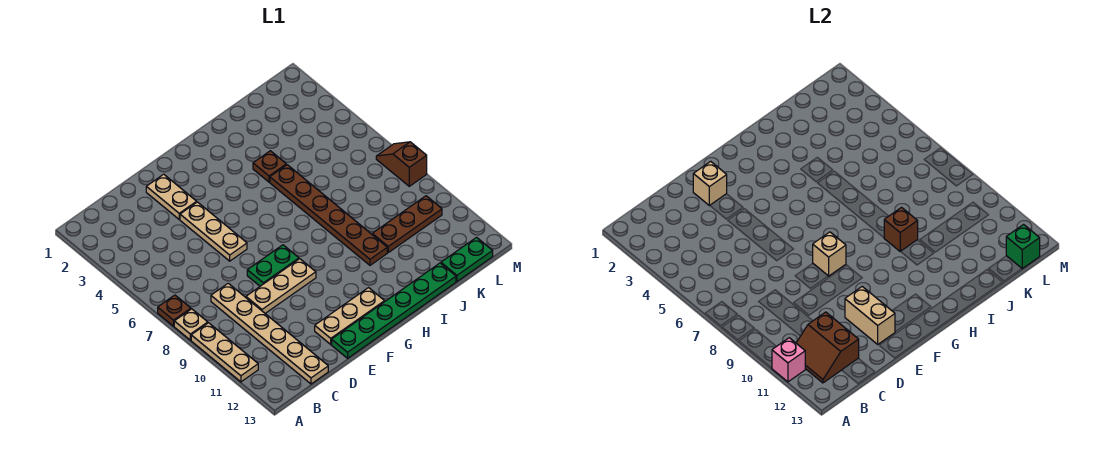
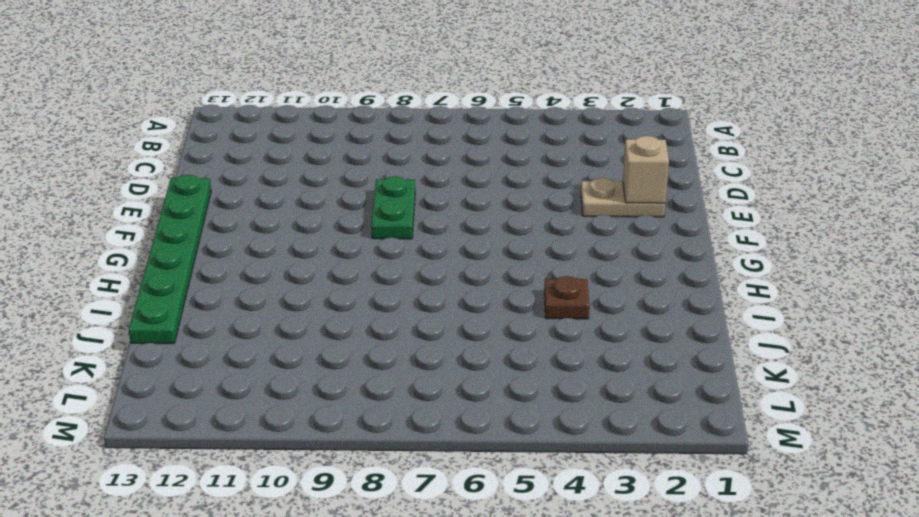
none -> brown plate A7 level 1
none -> tan plate A8 level 1
none -> tan plate A9:A11 level 1

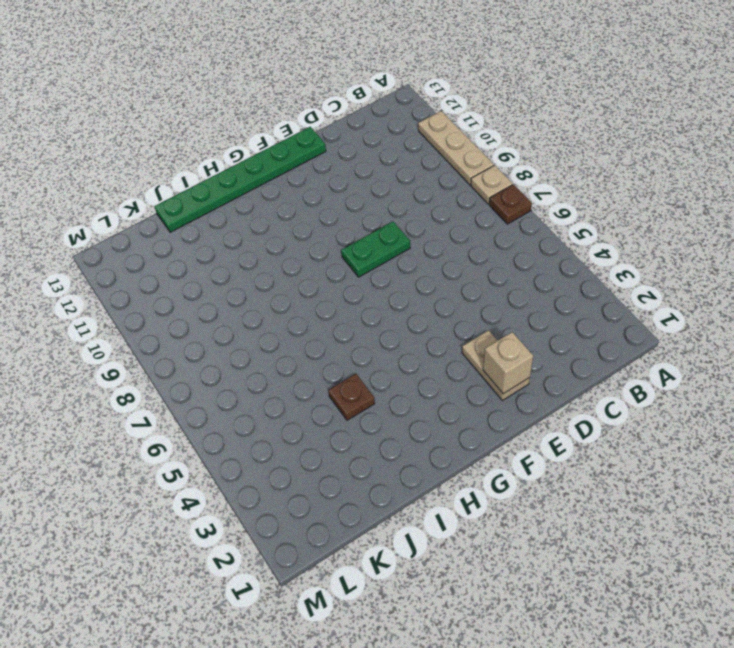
none -> tan plate C8:C13 level 1
none -> tan plate D9:F9 level 1
none -> tan plate E4:E6 level 1

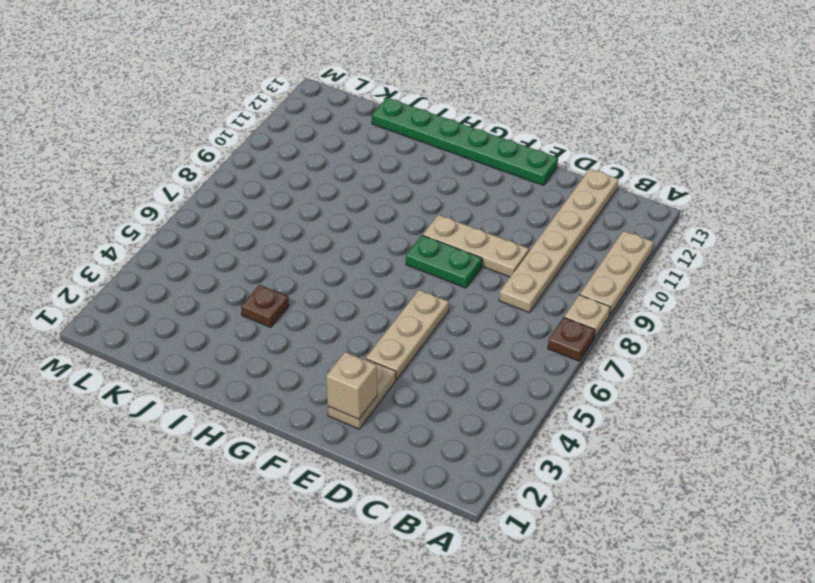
none -> tan plate E12:G12 level 1
none -> brown plate I5:I10 level 1
none -> brown plate J10:L10 level 1

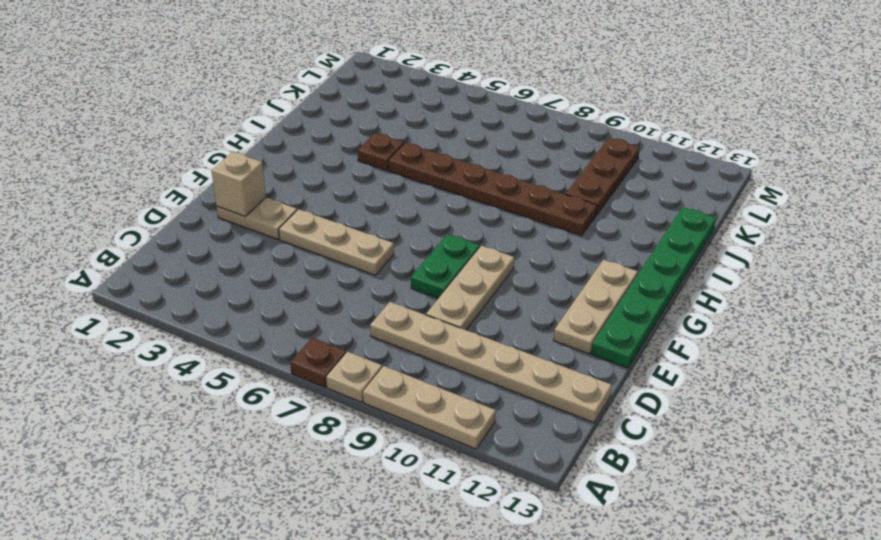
none -> green plate K13:L13 level 1
none -> brown slope M7:M8 level 1 top 8
none -> pink brick A11 level 2

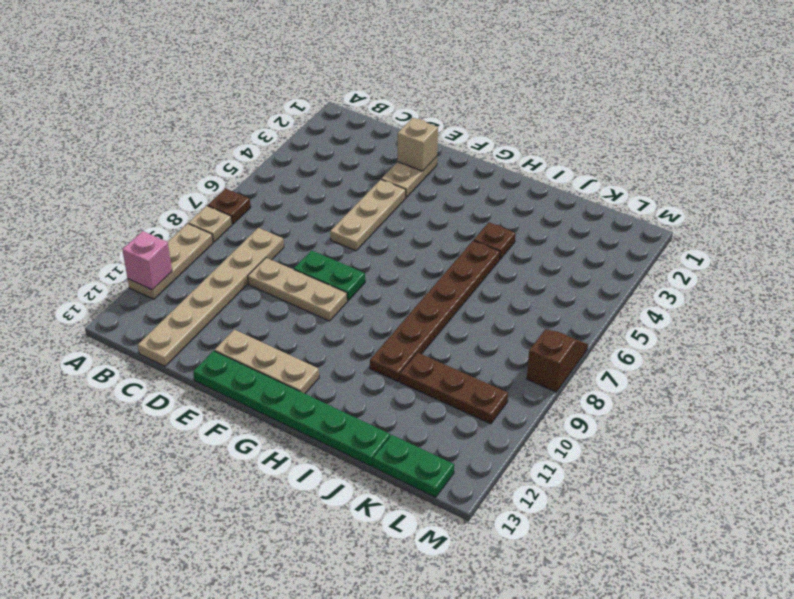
none -> brown slope B11:C12 level 2 top C
none -> tan brick E11:E12 level 2
none -> tan brick F8 level 2

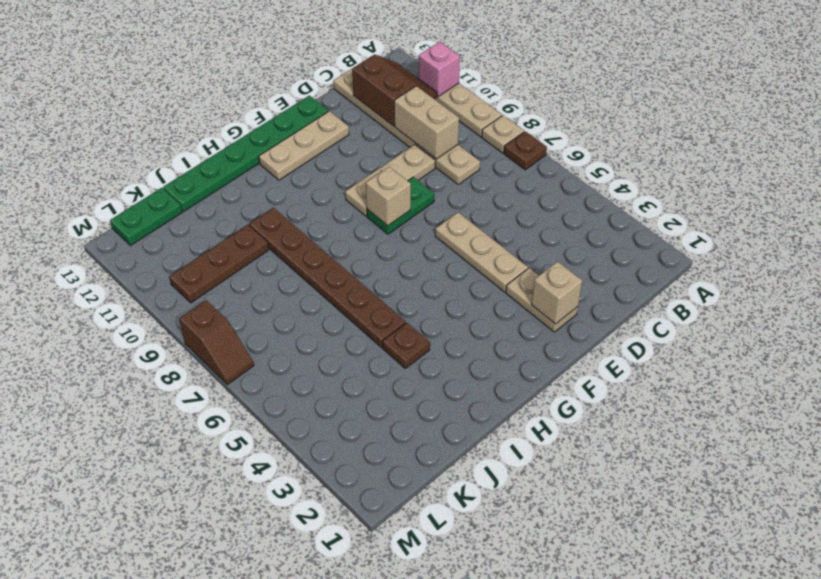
tan brick C9:C10 level 2 -> tan brick E11:E12 level 2
none -> brown brick I9 level 2
none -> green brick L13 level 2

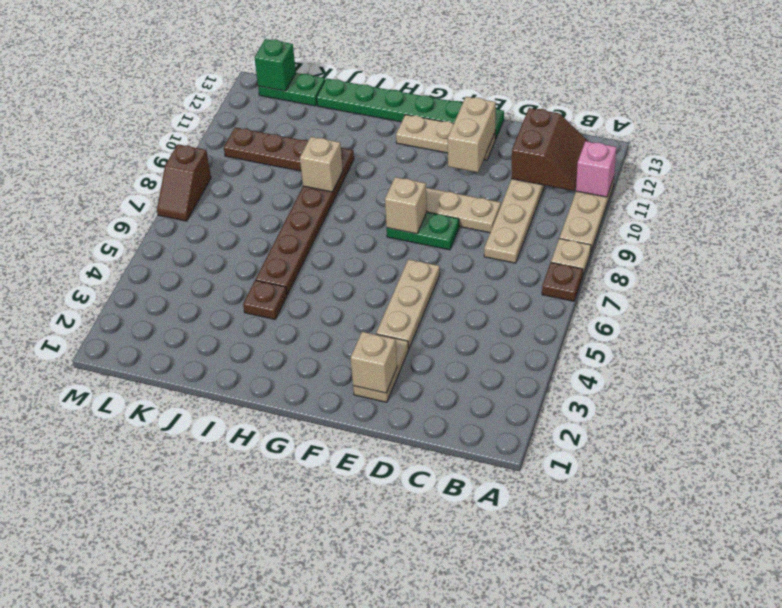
tan brick I9 level 2 -> brown brick I9 level 2

